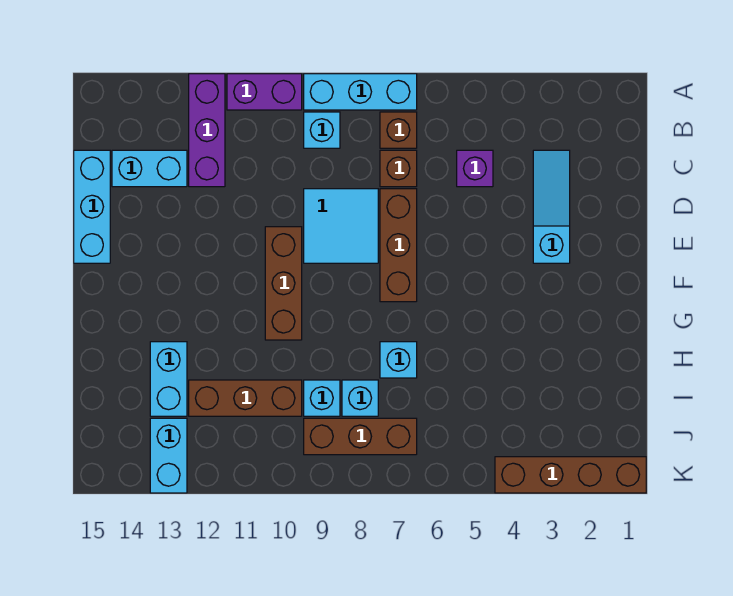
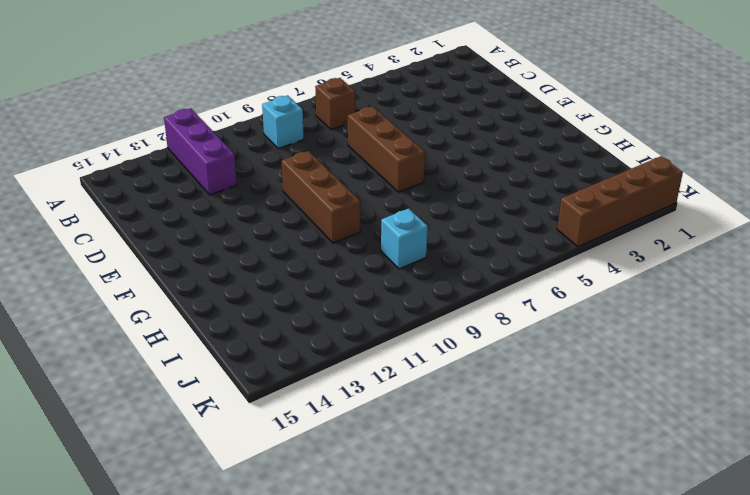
none -> cyan brick A7:A9 level 1
none -> purple brick A10:A11 level 1
none -> cyan slope C3:E3 level 1 top E

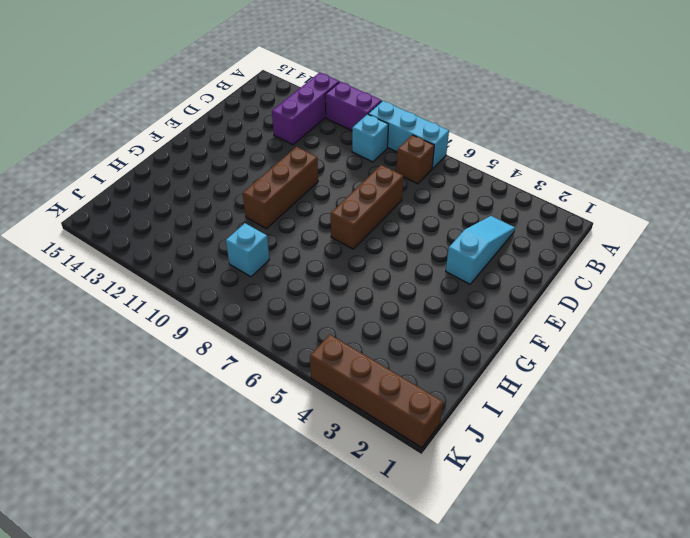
none -> purple brick C5 level 1
none -> brown brick C7 level 1
none -> cyan brick C13:C14 level 1

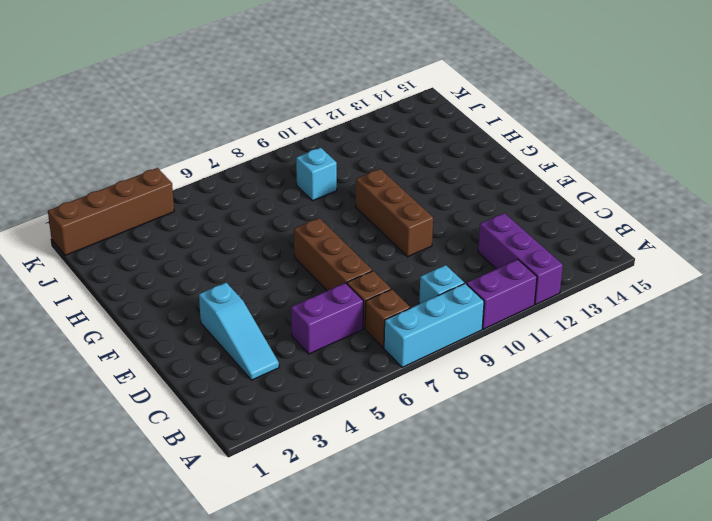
purple brick C5:C6 level 1 -> purple brick C5 level 1
none -> cyan brick C13:C14 level 1
none -> cyan brick C15:E15 level 1
none -> cyan tile D8:E9 level 1

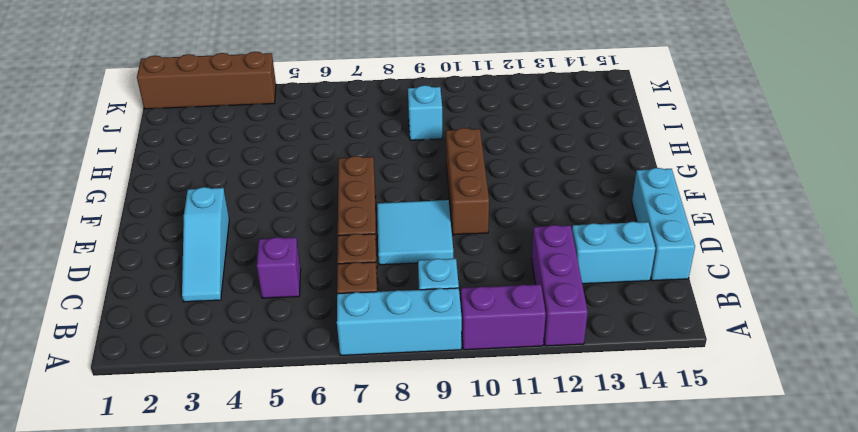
none -> cyan brick H7 level 1
none -> cyan brick H13:I13 level 1
none -> cyan brick I8 level 1

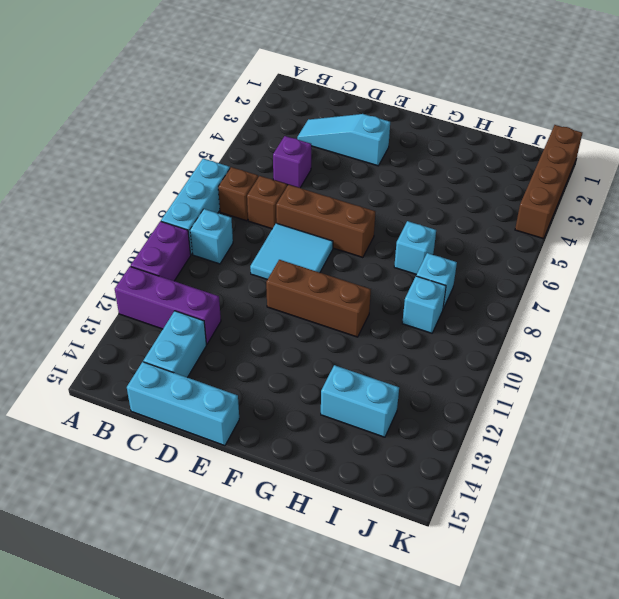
none -> brown brick I10:I12 level 1
none -> brown brick J7:J9 level 1
none -> cyan brick J13:K13 level 1

